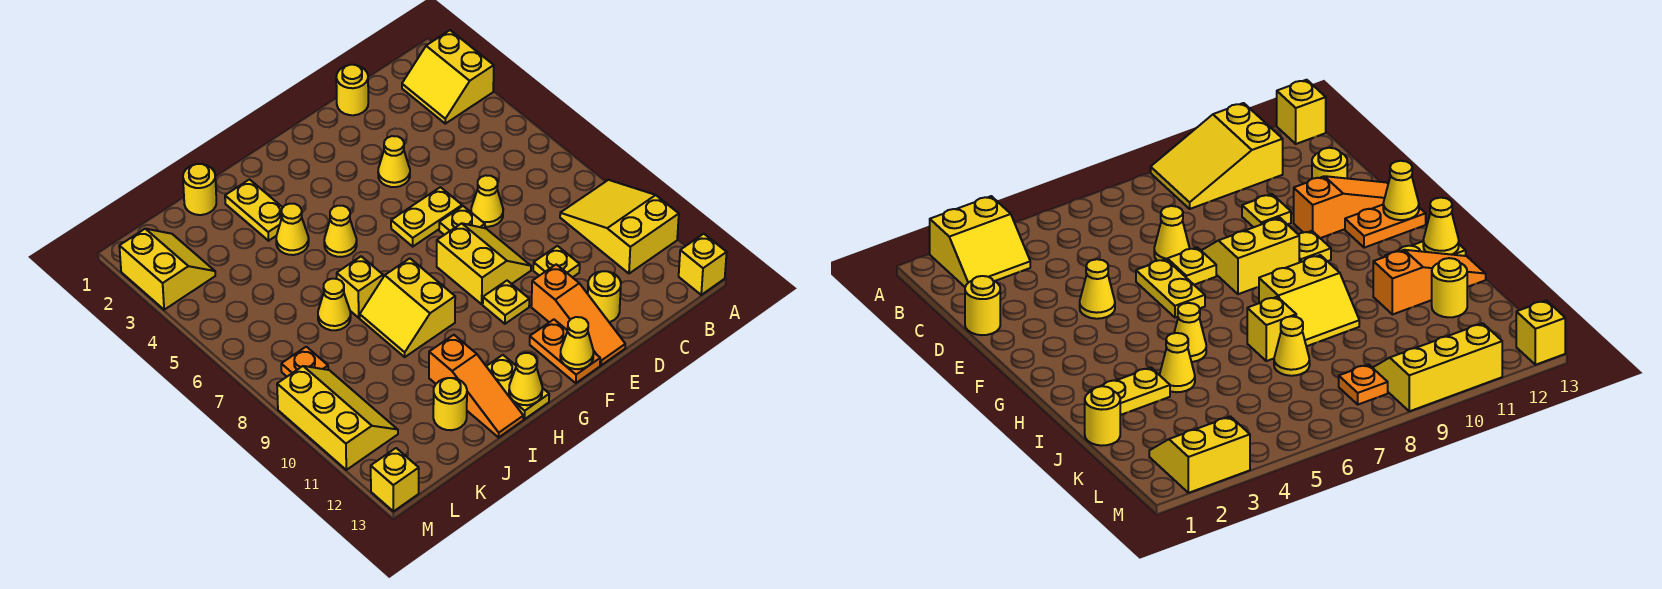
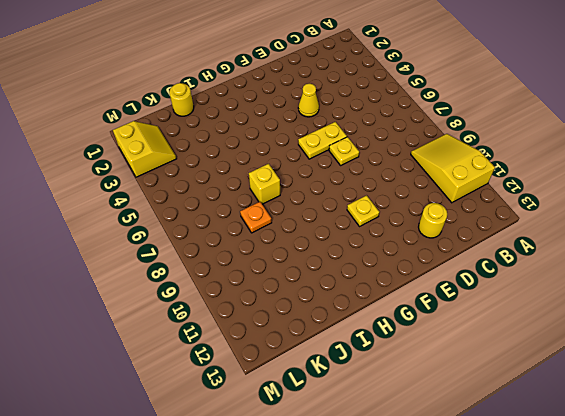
orange plate J8 level 1 -> orange plate L8 level 1
none -> yellow slope A2:B3 level 1 top A
none -> yellow brick A13 level 1
none -> yellow round brick D1 level 1
none -> yellow cone D7 level 1

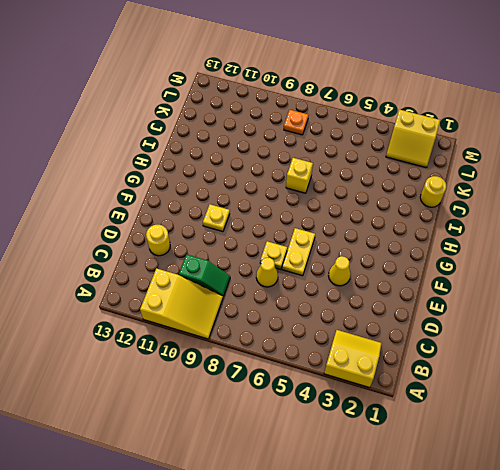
green slope C9:C10 level 1 top 10 -> none
none -> yellow brick A13 level 1
none -> yellow round brick D1 level 1
none -> yellow plate D10 level 1
none -> yellow slope E8:F9 level 1 top F

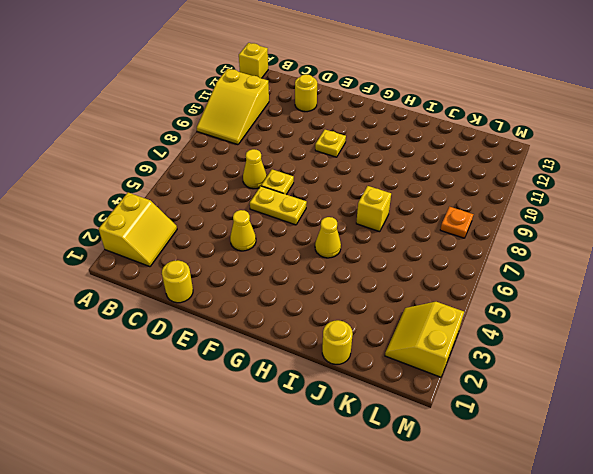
none -> yellow plate D10 level 1
none -> yellow slope E8:F9 level 1 top F
none -> orange slope E11:E13 level 1 top 11
none -> orange plate F12:F13 level 1

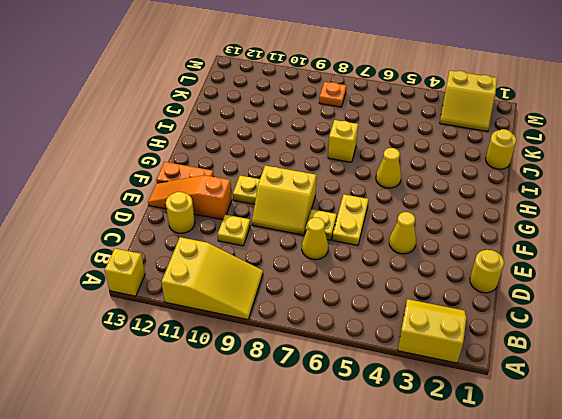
none -> yellow slope H8:I9 level 1 top H
none -> yellow plate H12:H13 level 1
none -> yellow plate I2:I3 level 1
none -> yellow cone I4 level 1

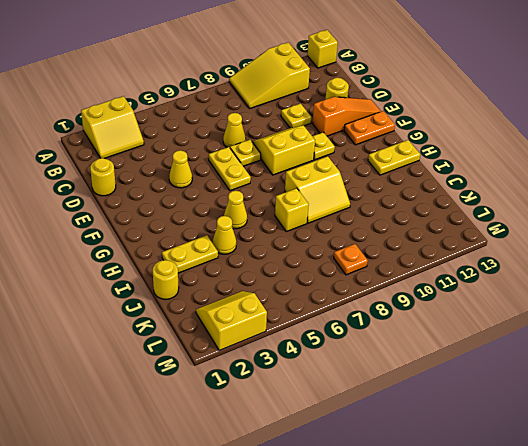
none -> orange slope I11:I13 level 1 top 11
none -> yellow cone J7 level 1
none -> yellow round brick J12 level 1
none -> yellow slope L9:M11 level 1 top M

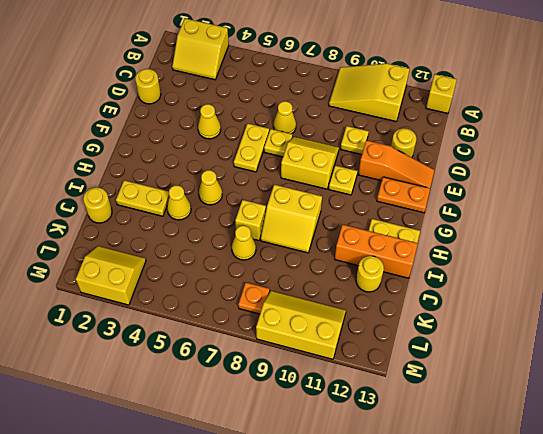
orange brick I11:I13 level 1 -> orange slope I11:I13 level 1 top 11
none -> yellow brick M13 level 1
none -> yellow cone F13 level 2
none -> yellow cone H13 level 2

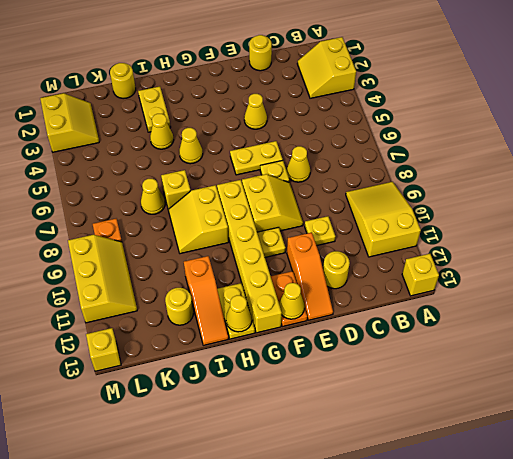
yellow brick G8:G13 level 1 -> none

